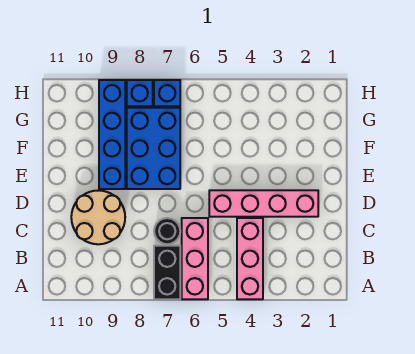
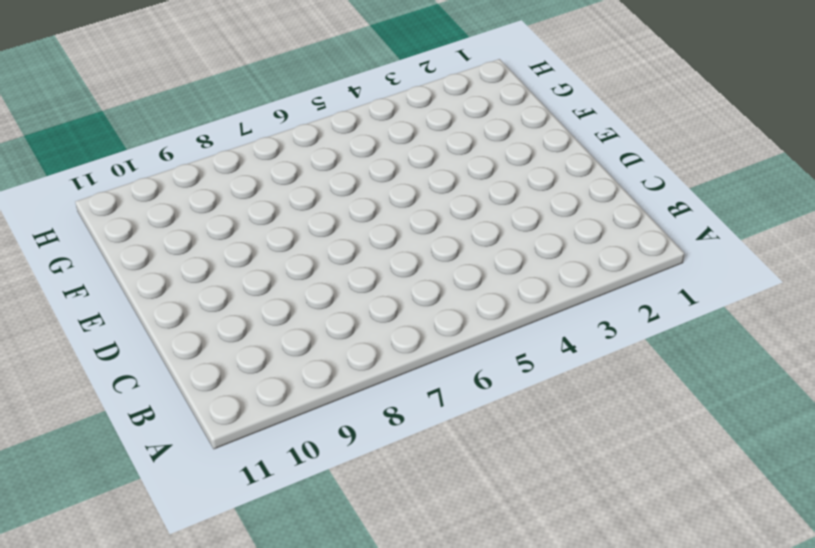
none -> pink brick A4:C4 level 1
none -> pink brick A6:C6 level 1

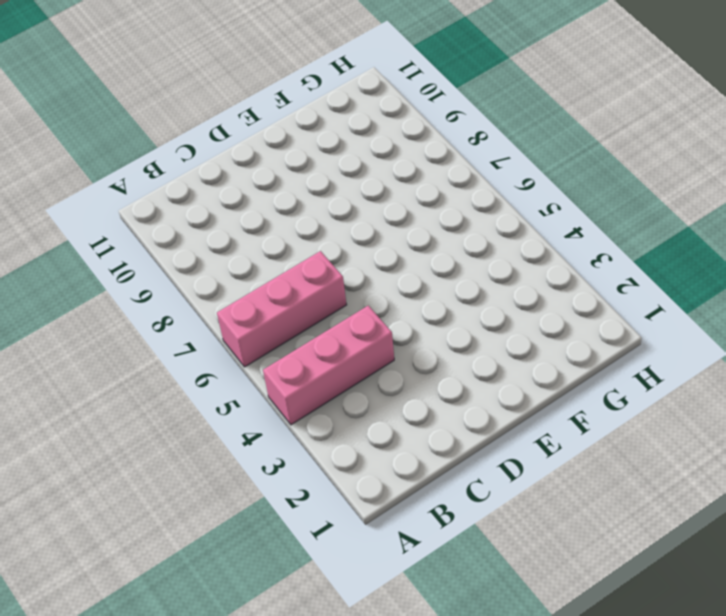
none -> black brick A7:B7 level 1
none -> black round brick C7 level 1

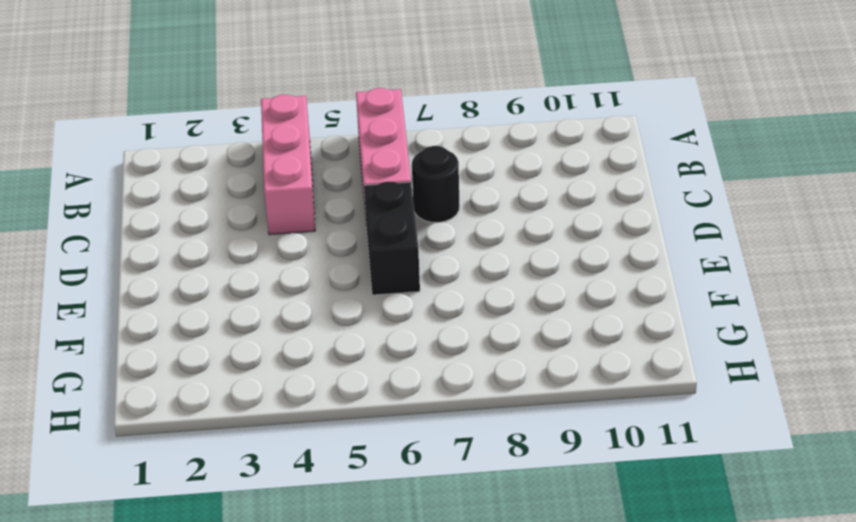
black brick D6:E6 level 1 -> black brick A7:B7 level 1
none -> tan round brick C9:D10 level 1
none -> pink brick D2:D5 level 1

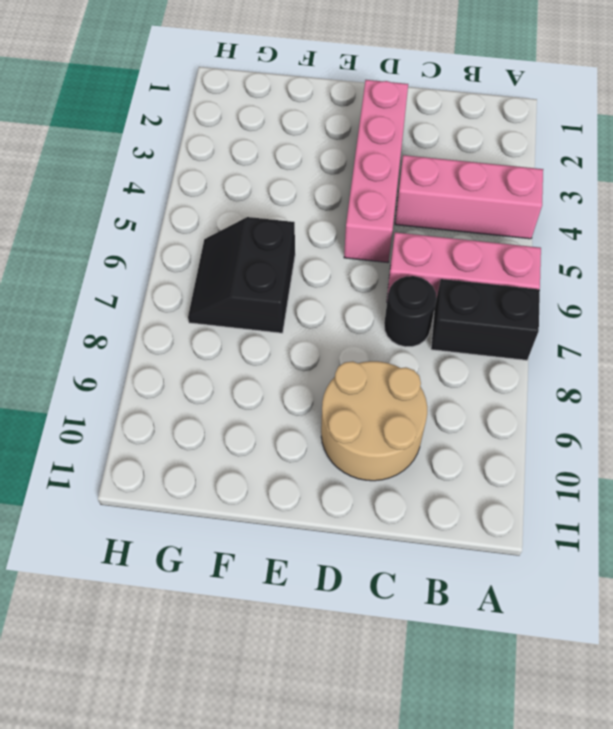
black slope F6:G7 level 1 top F -> blue brick E7:G8 level 1
none -> blue brick E9:H9 level 1
none -> blue brick H7 level 1

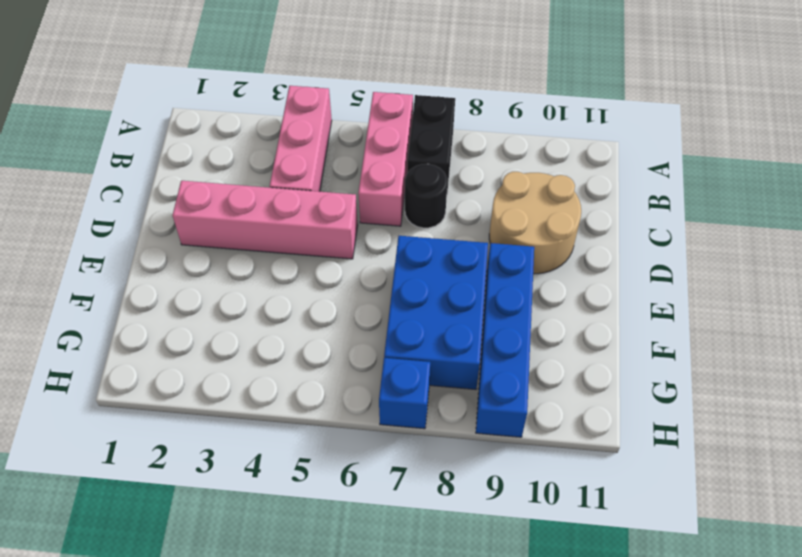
none -> blue brick H8 level 1

